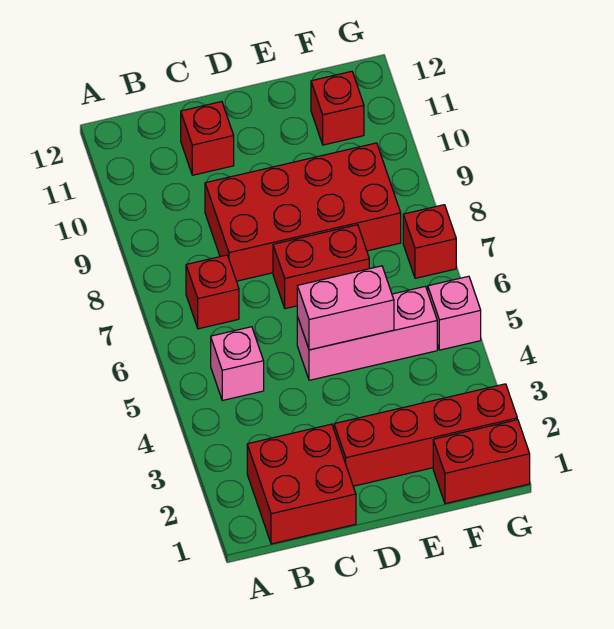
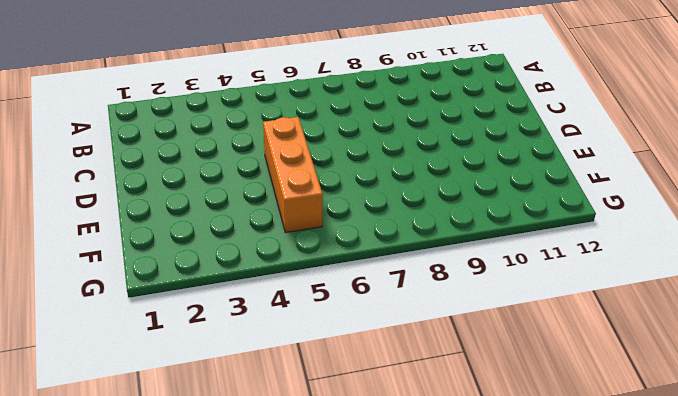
orange brick D5:F5 level 1 -> pink brick D5:F5 level 1
none -> red brick B1:C2 level 1
none -> pink brick B5 level 1
none -> red brick B7 level 1

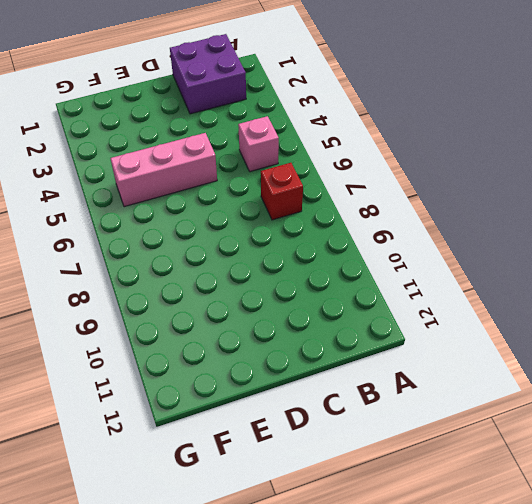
purple brick B1:C2 level 1 -> red brick B1:C2 level 1
none -> red brick C8:F9 level 1
none -> red brick C11 level 1
none -> red brick D2:G2 level 1

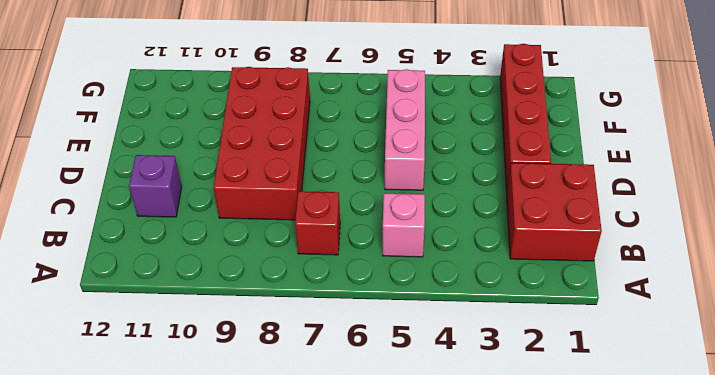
purple brick C11 level 1 -> red brick C11 level 1
none -> red brick D7:E7 level 1
none -> red brick F1:G1 level 1
none -> red brick F11 level 1

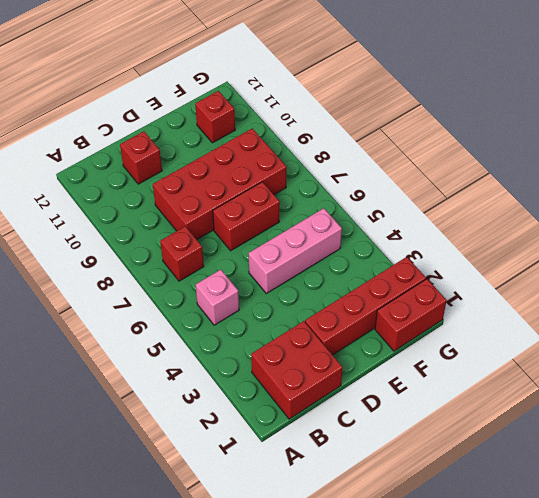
none -> pink brick G5 level 1
none -> red brick G7 level 1
none -> pink brick D5:E5 level 2

